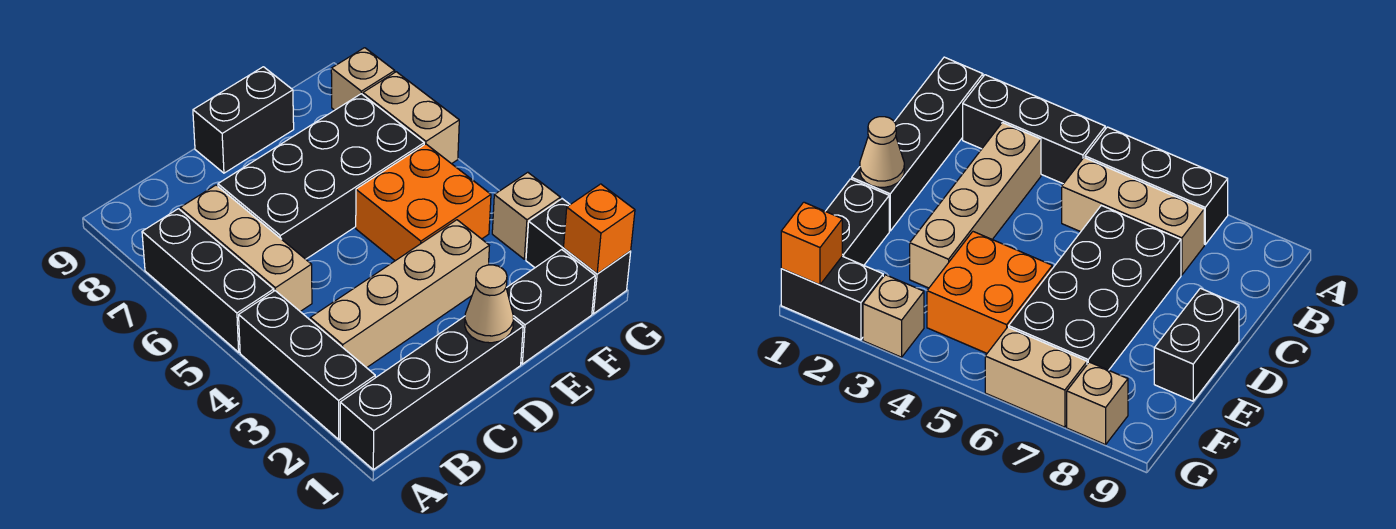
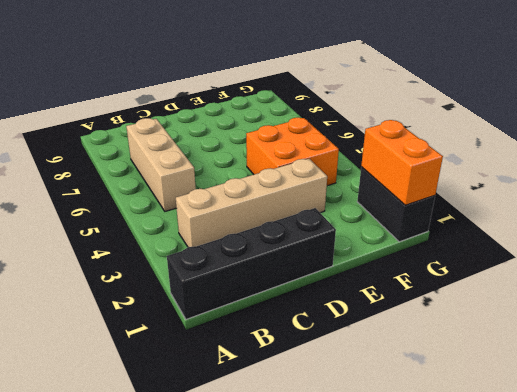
orange brick G1:G2 level 2 -> orange brick G1 level 2
none -> black brick A2:A4 level 1
none -> black brick A5:A7 level 1
none -> black brick C6:F7 level 1

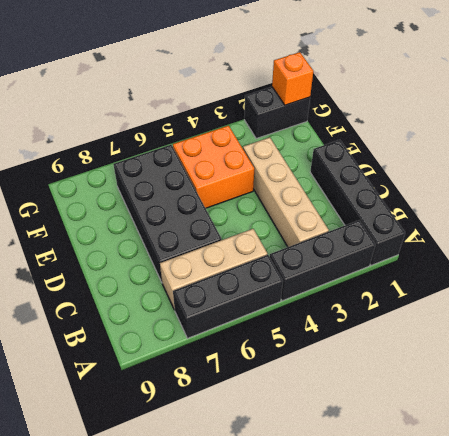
none -> black brick D9:E9 level 1
none -> black brick E1:F1 level 1
none -> tan brick G3 level 1

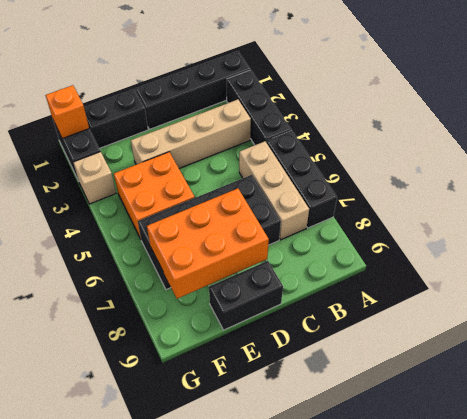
orange brick D7:F8 level 2 -> none
none -> tan brick G6:G7 level 1
none -> tan brick G8 level 1
none -> tan cone D1 level 2

